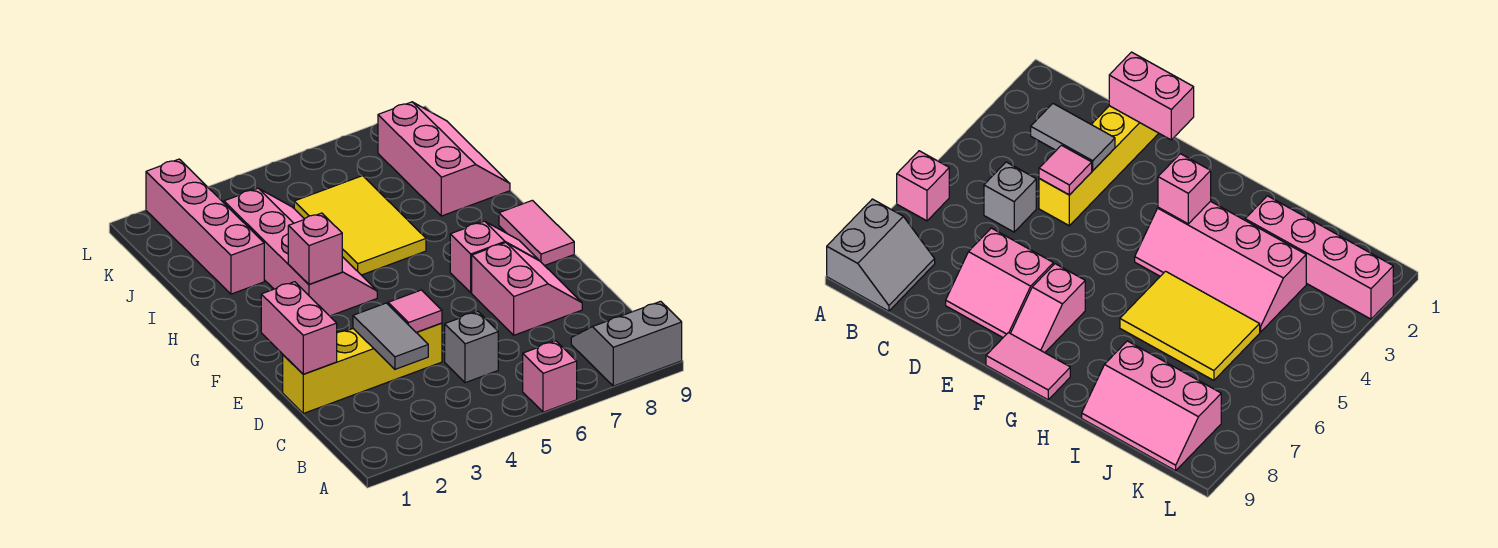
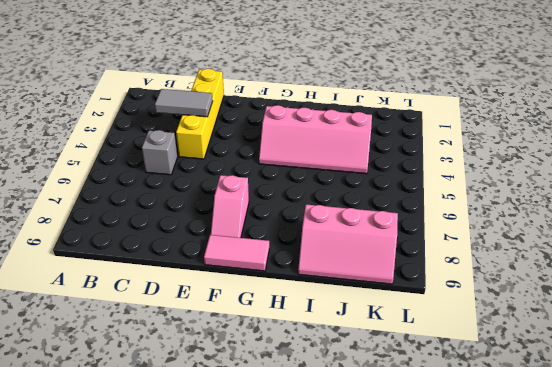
none -> pink brick A6 level 1
none -> grey slope A8:B9 level 1 top A
none -> pink slope D7:E8 level 1 top 7

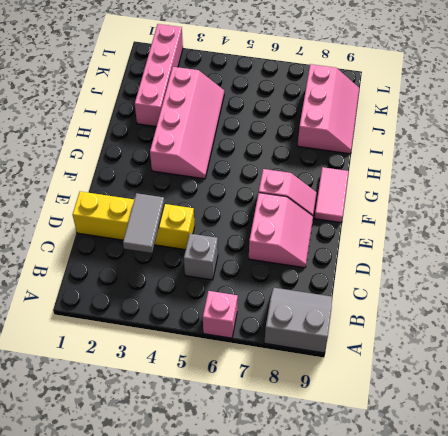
none -> yellow tile H5:J6 level 1
none -> pink brick D1:E1 level 2
none -> pink tile D4 level 2

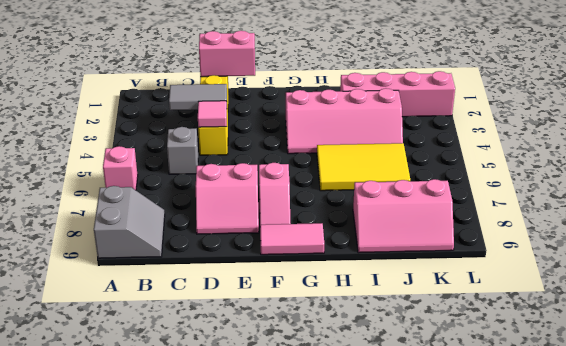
none -> pink brick G3 level 2

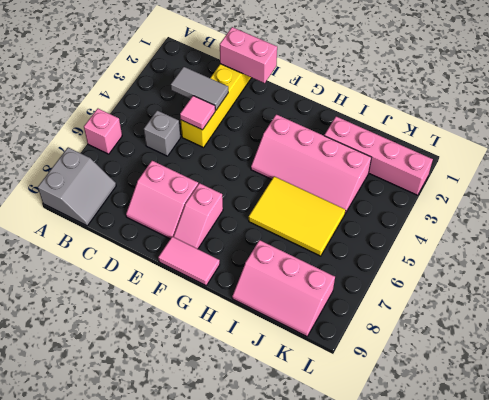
none -> pink brick G3 level 2

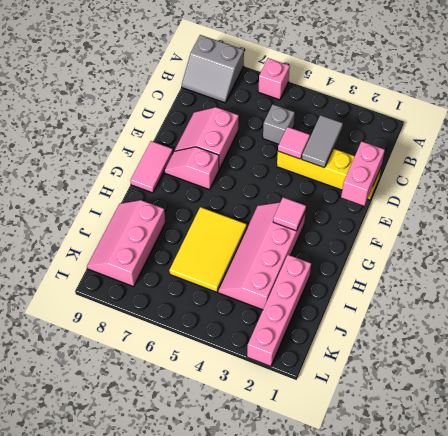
pink tile G3 level 2 -> pink brick G3 level 2

